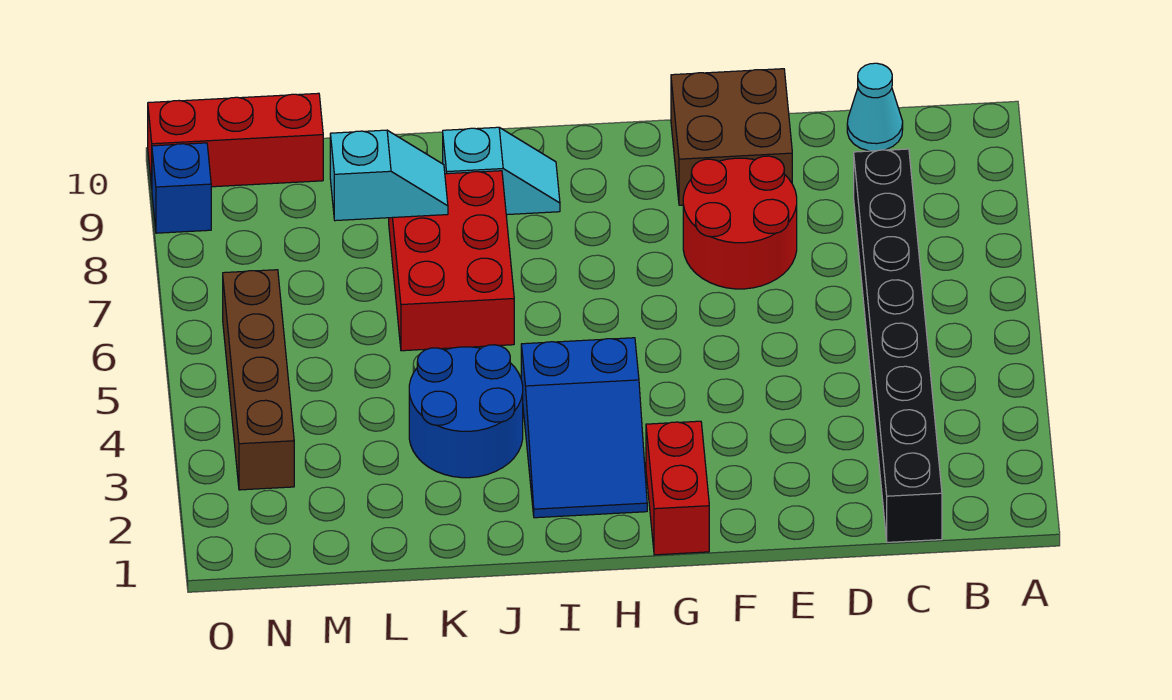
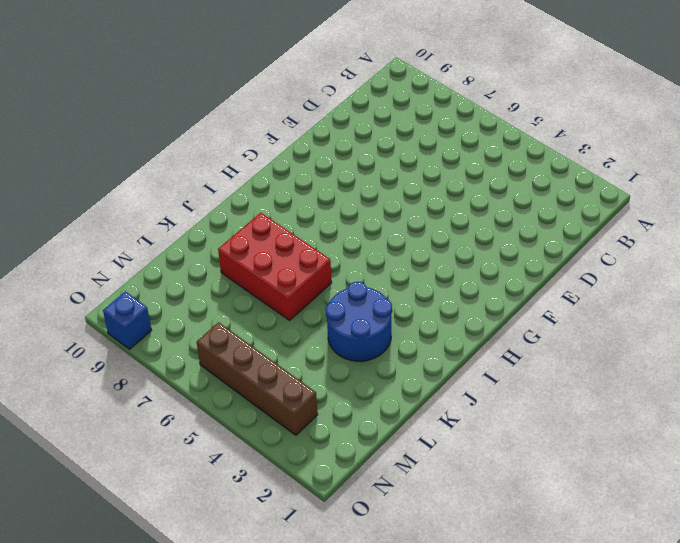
none -> black brick C1:C8 level 1
none -> cyan cone C10 level 1
none -> red round brick E7:F8 level 1

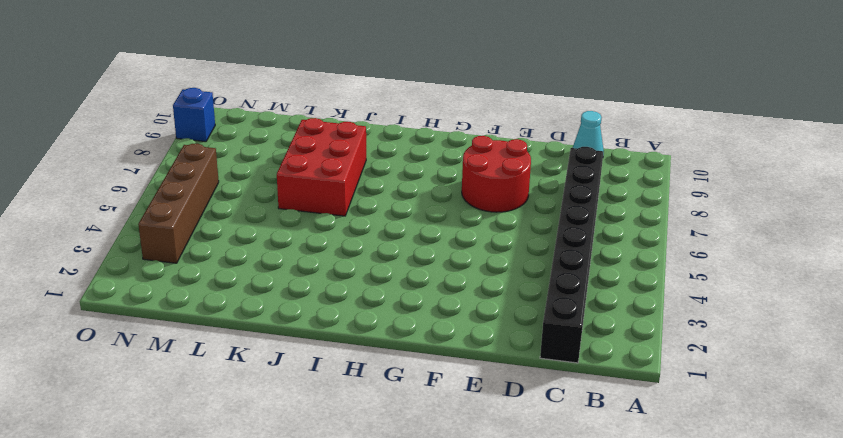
none -> brown brick E9:F10 level 1
none -> red brick G1:G2 level 1
none -> blue slope H2:I4 level 1 top 4

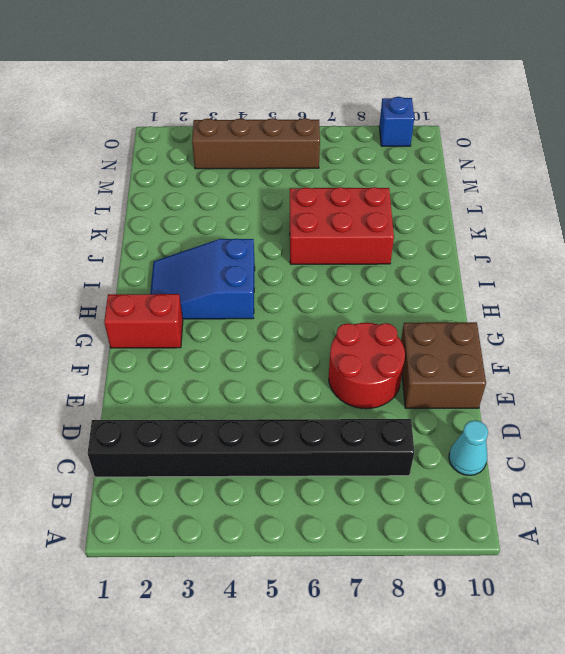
none -> cyan slope I9:J9 level 1 top J
none -> blue round brick J3:K4 level 1
none -> red brick M10:O10 level 1

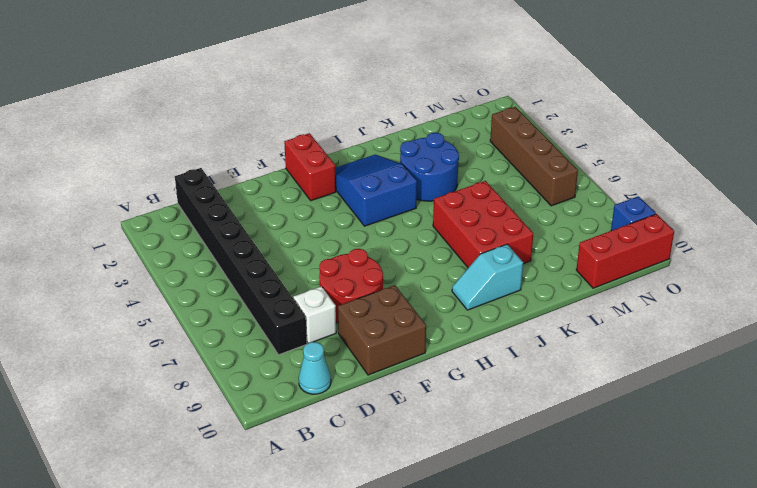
white brick D8 level 1 -> none
none -> cyan slope K8:L8 level 2 top L

